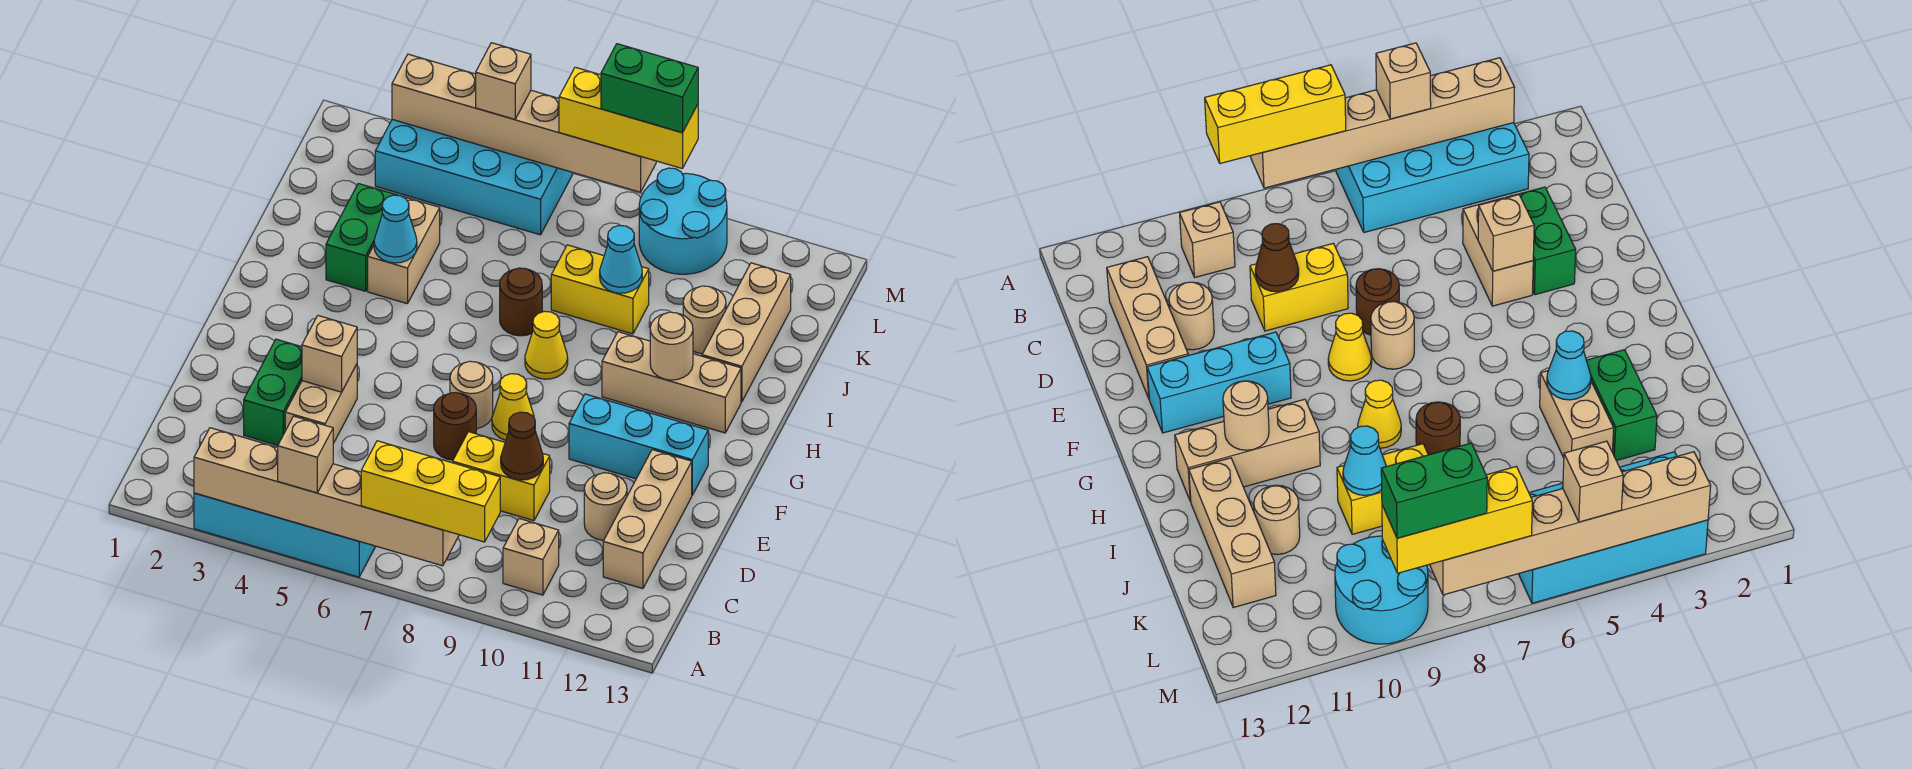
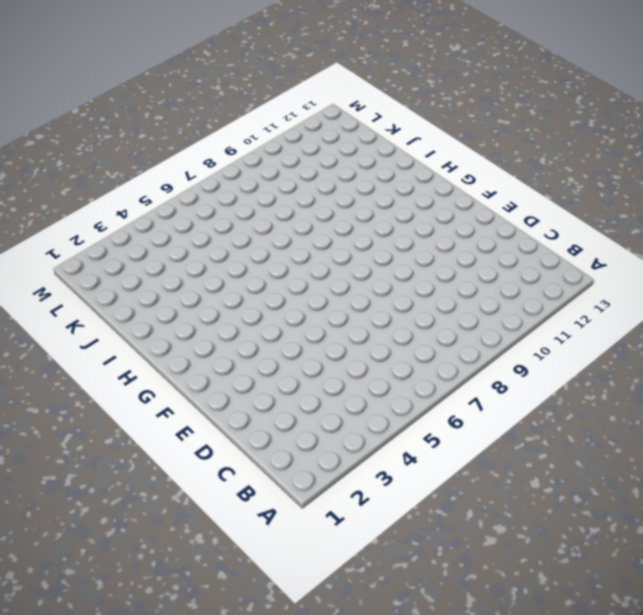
none -> cyan brick A3:B6 level 1
none -> tan brick B10 level 1
none -> tan brick C12:E12 level 1
none -> green brick D3:E3 level 1

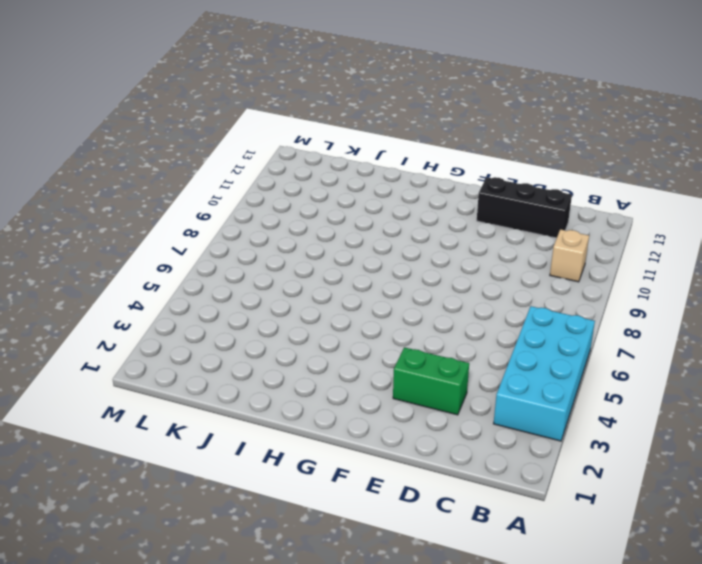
black brick C12:E12 level 1 -> tan brick C12:E12 level 1
none -> tan brick D4:E4 level 1
none -> yellow brick D8:D9 level 1
none -> tan round brick D11 level 1
none -> brown round brick E7 level 1

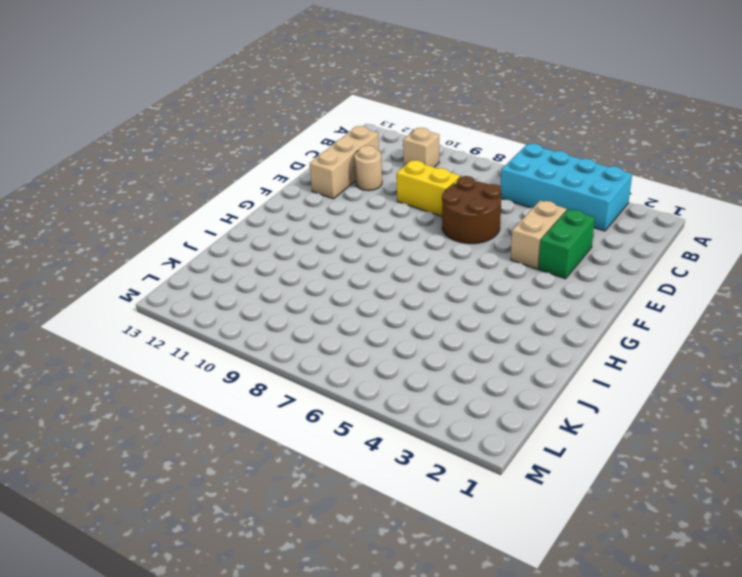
brown round brick D6:E7 level 1 -> brown round brick E7 level 1
none -> tan round brick F7 level 1
none -> yellow cone F8 level 1
none -> cyan brick F10:F12 level 1
none -> yellow cone H8 level 1

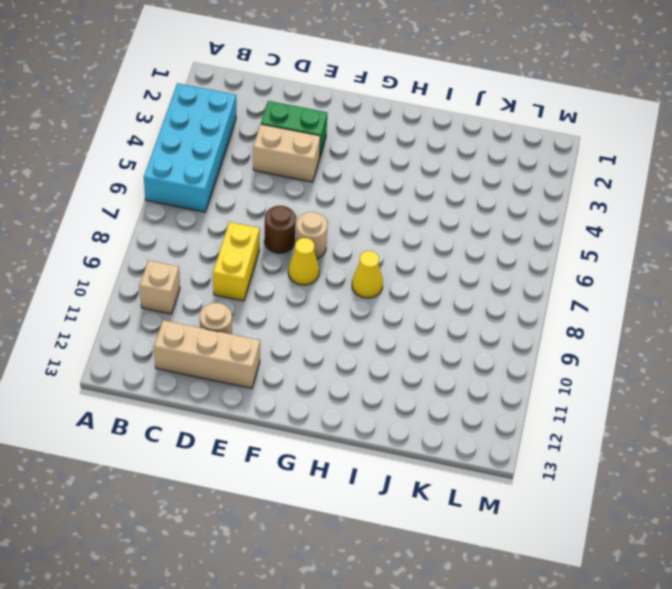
none -> cyan brick F10:F12 level 1
none -> tan brick H10:H12 level 1
none -> green brick I3:J3 level 1
none -> tan brick I4:J4 level 1

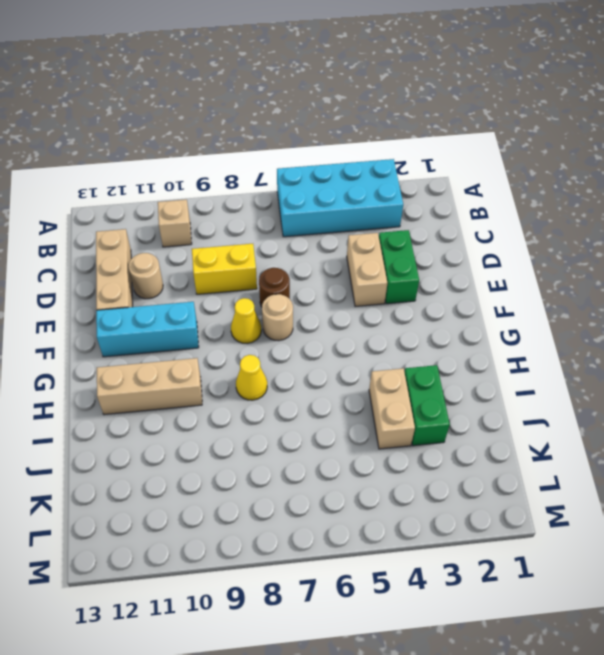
none -> brown round brick I7 level 1
none -> tan brick I12:K12 level 1
none -> yellow brick J8:J9 level 1
none -> tan round brick J11 level 1

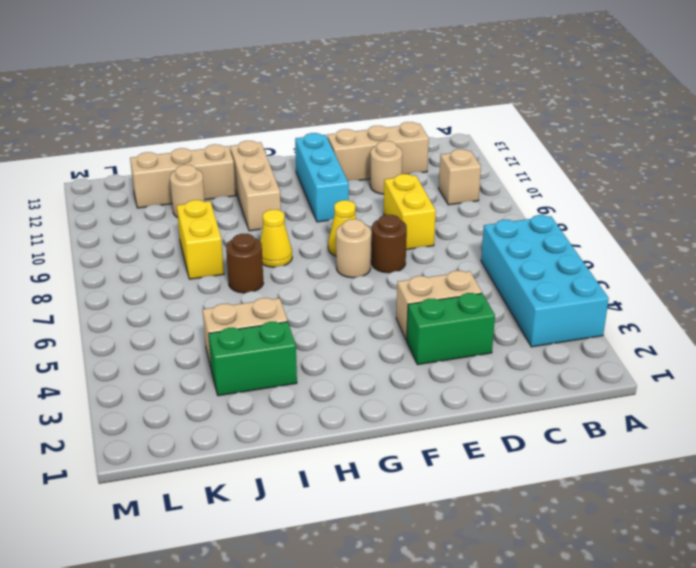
none -> cyan brick L3:M6 level 1
none -> cyan round brick L9:M10 level 1
none -> tan brick A3:A8 level 2
none -> brown cone D9 level 2

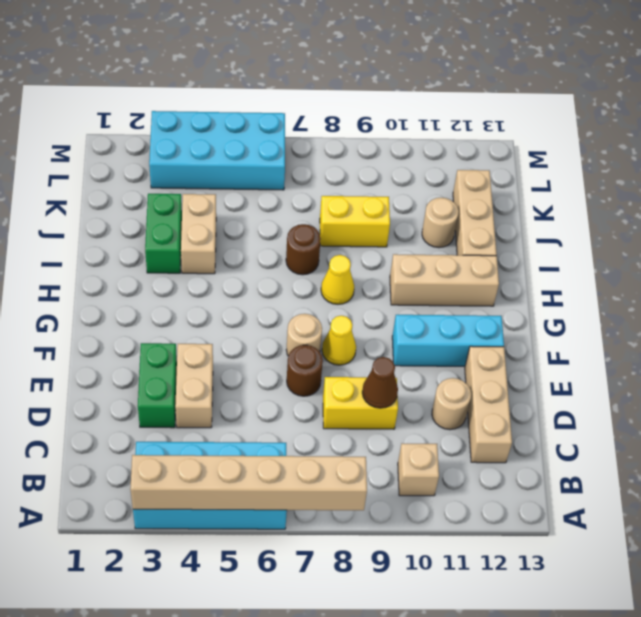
none -> cyan round brick L9:M10 level 1
none -> tan brick E4 level 2
none -> tan round brick H11 level 2
none -> cyan cone I4 level 2

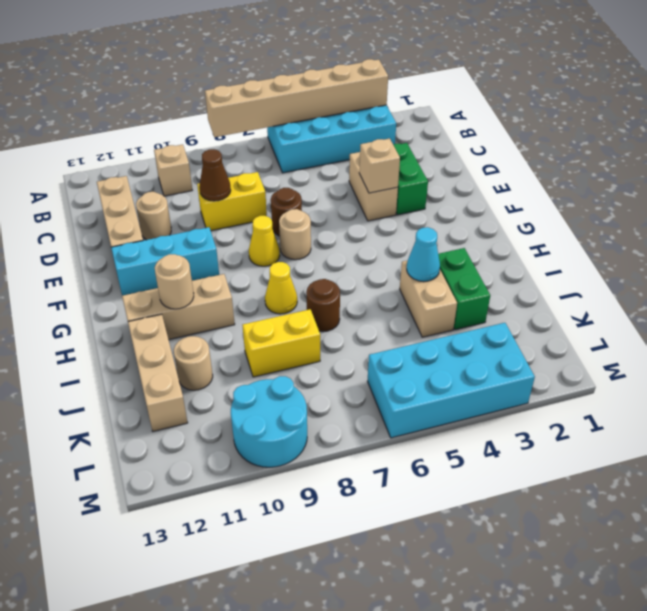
none -> cyan cone J9 level 2
none -> tan brick M3:M8 level 2
none -> tan brick A5 level 3
none -> yellow brick A7:A9 level 3

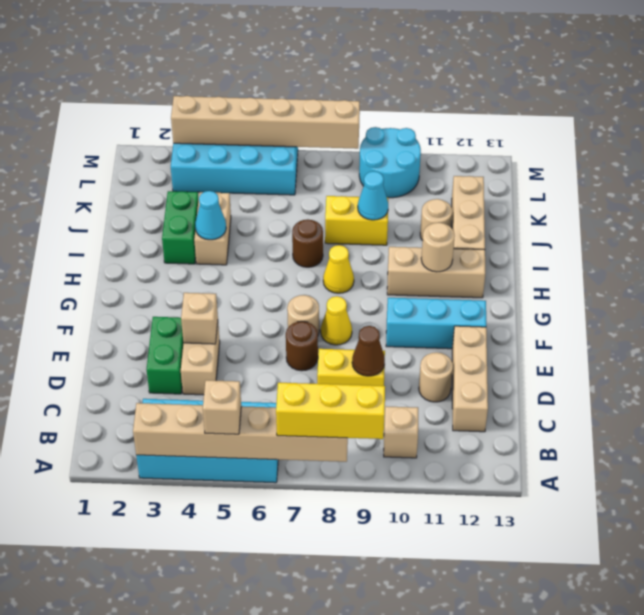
none -> tan brick M5 level 3
none -> yellow brick M7:M9 level 3
none -> green brick M8:M9 level 4

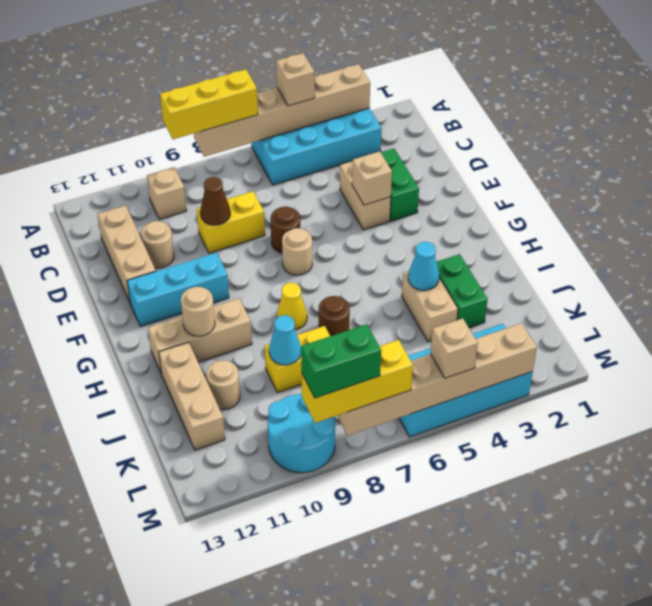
none -> yellow cone F8 level 1

